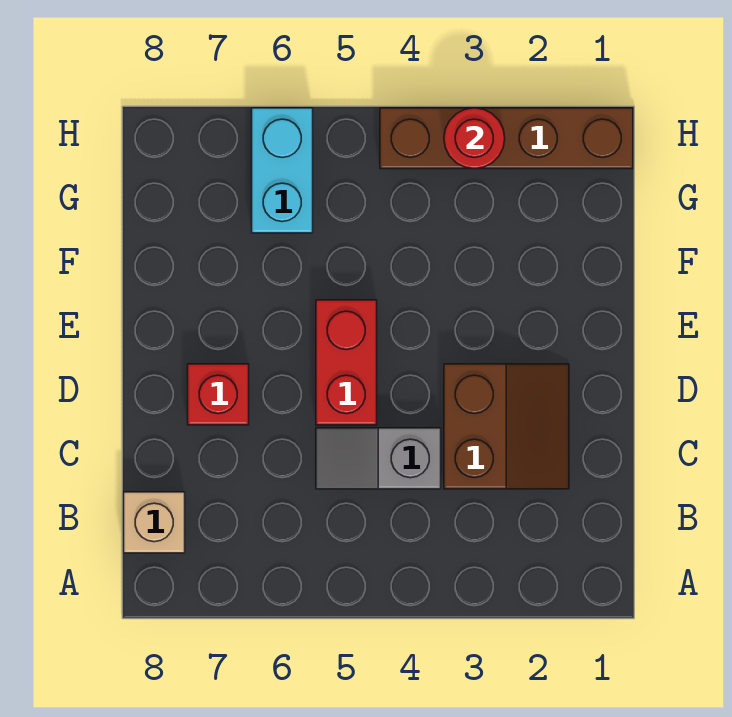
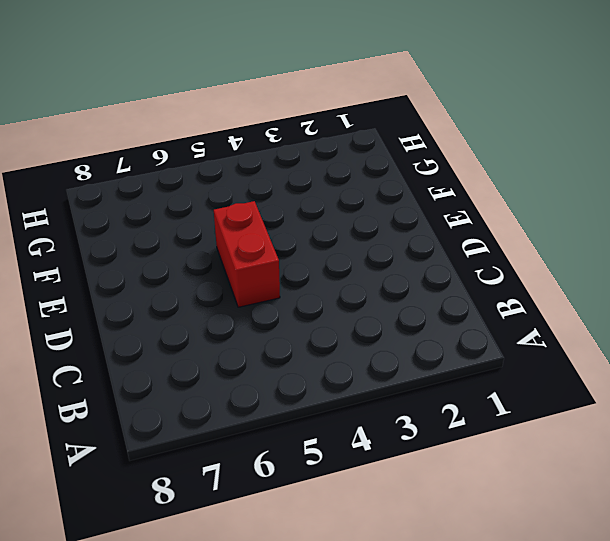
none -> tan brick B8 level 1
none -> brown slope C2:D3 level 1 top 3

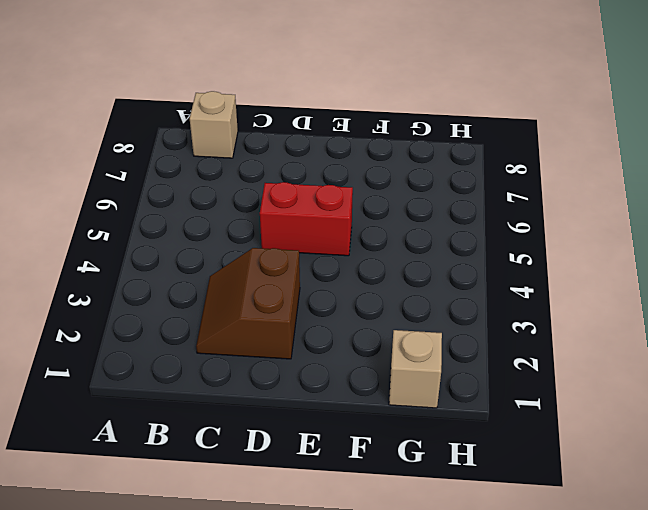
brown slope C2:D3 level 1 top D -> brown slope C2:D3 level 1 top 3
tan brick G1 level 1 -> none
none -> grey slope C4:C5 level 1 top 4
none -> red brick D7 level 1

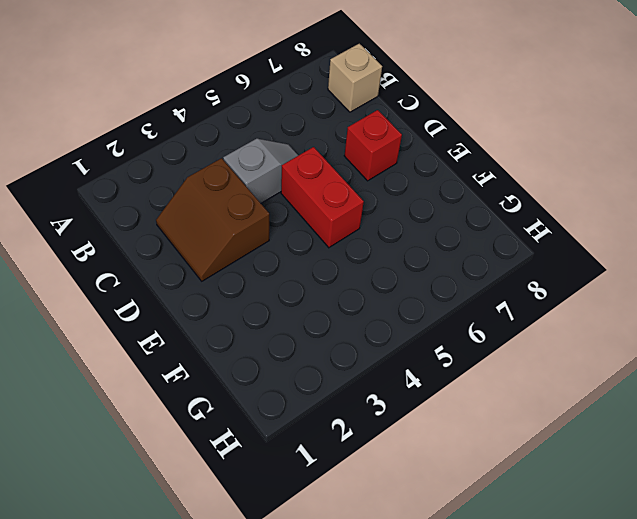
none -> cyan brick G6:H6 level 1
none -> brown brick H1:H4 level 1

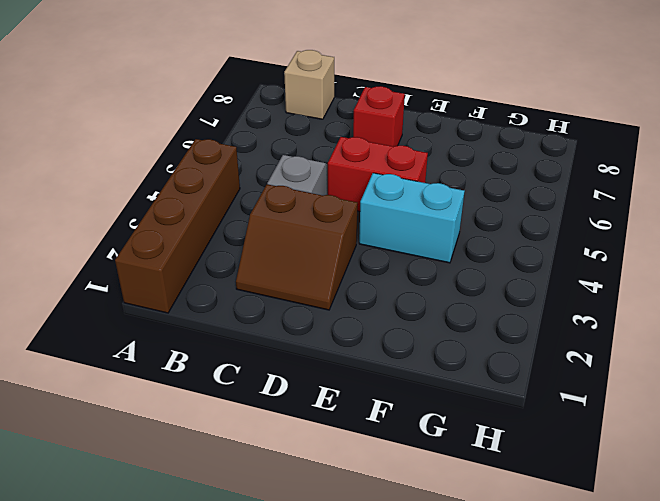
brown brick A1:A4 level 1 -> brown brick H1:H4 level 1
cyan brick E4:F4 level 1 -> cyan brick G6:H6 level 1
none -> red round brick H3 level 2

